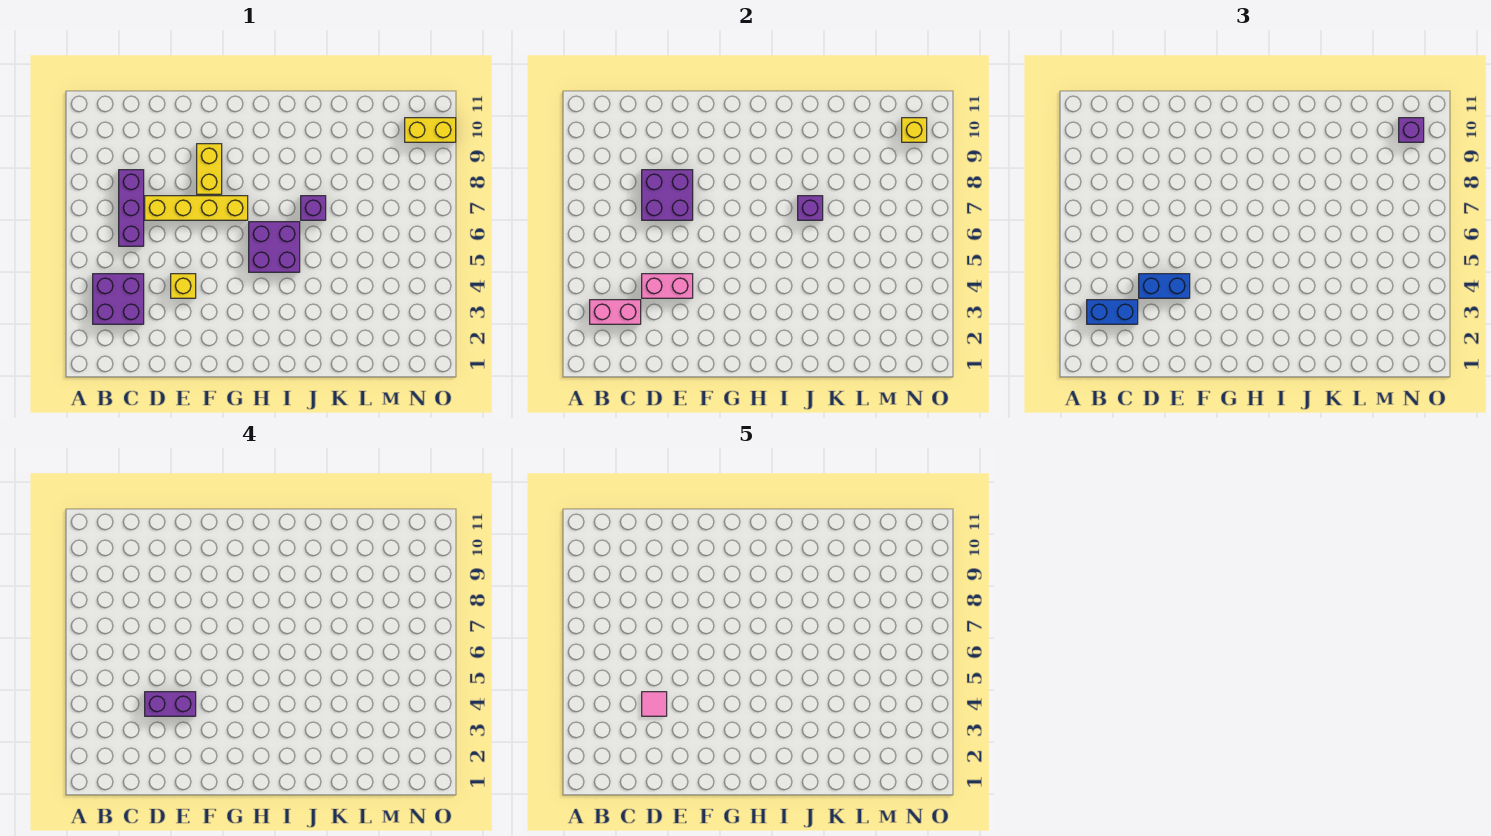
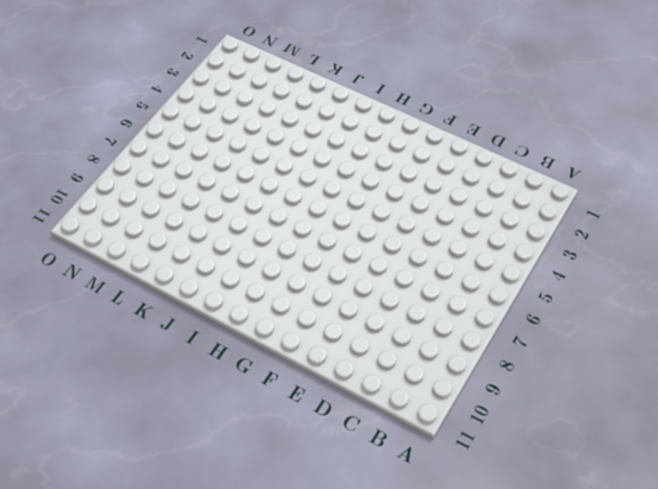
none -> purple brick B3:C4 level 1
none -> purple brick C6:C8 level 1
none -> yellow brick D7:G7 level 1

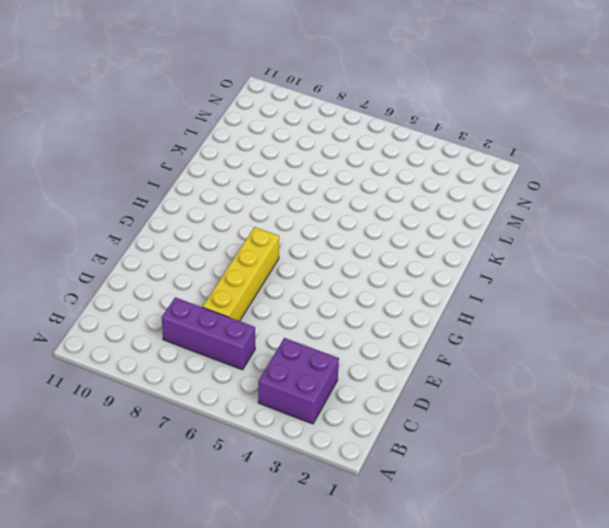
none -> yellow brick E4 level 1
none -> yellow brick F8:F9 level 1
none -> purple brick H5:I6 level 1

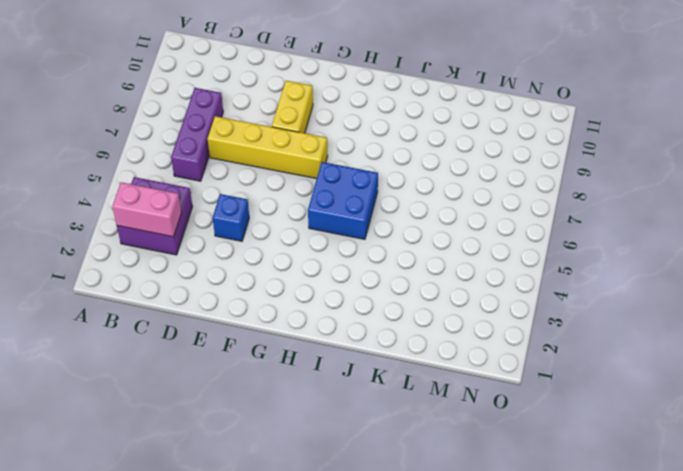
blue brick E4 level 1 -> yellow brick E4 level 1
blue brick H5:I6 level 1 -> purple brick H5:I6 level 1
none -> purple brick J7 level 1
none -> yellow brick N10:O10 level 1
none -> pink brick D4:E4 level 2

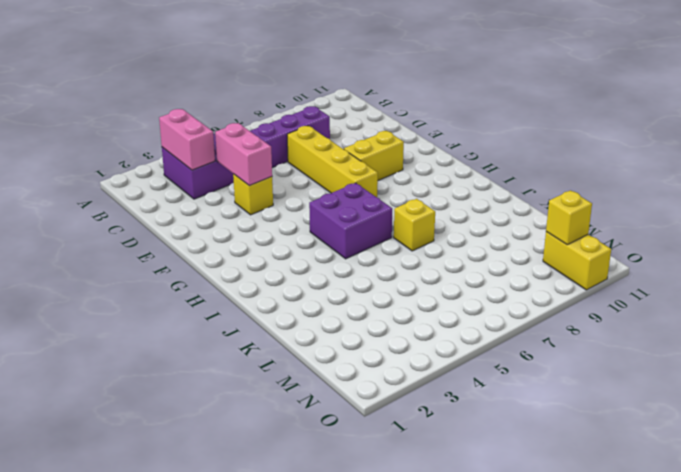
yellow brick J7 level 1 -> purple brick J7 level 1
none -> purple brick D7:E8 level 2
none -> purple brick J7 level 2
none -> blue brick B3:C3 level 3

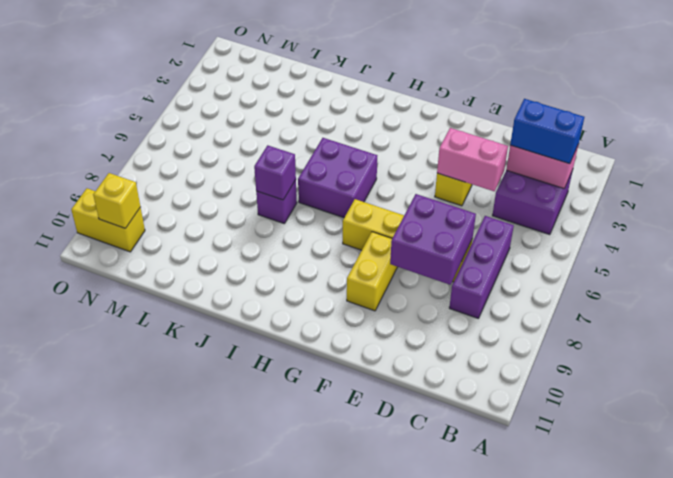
none -> blue brick D4:E4 level 3
none -> purple brick N10 level 3
none -> purple brick D4:E4 level 4

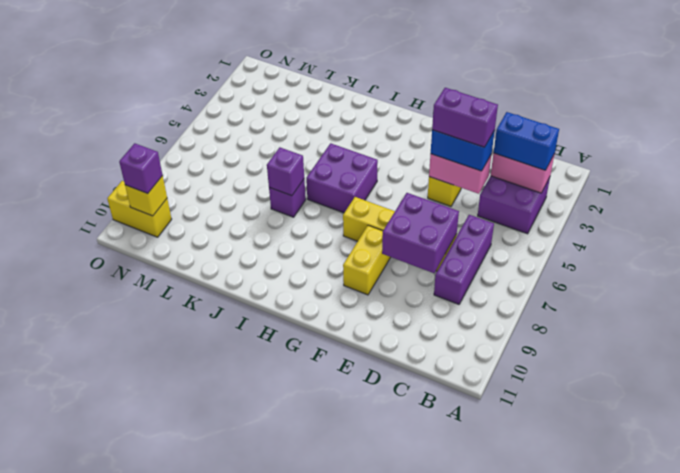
none -> pink tile D4 level 5

